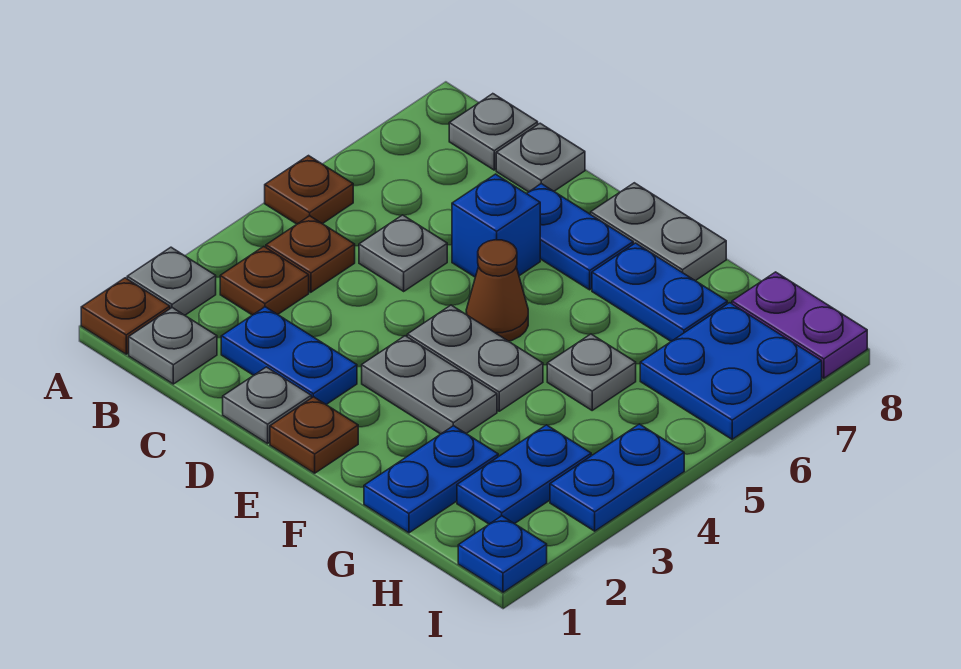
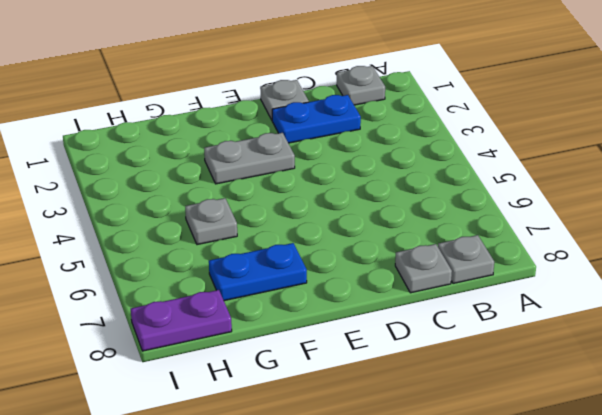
none -> brown plate A1 level 1
none -> grey plate A2 level 1
none -> brown plate A5 level 1

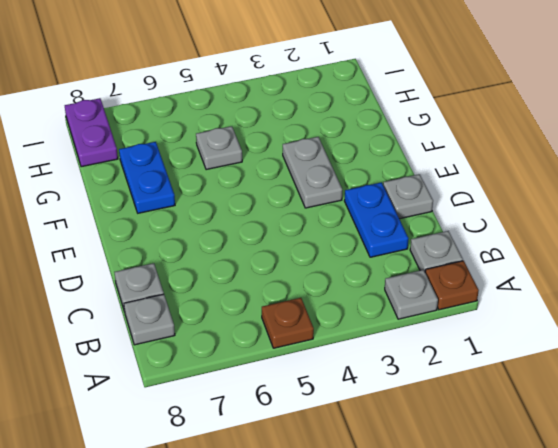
none -> brown plate B3 level 1
none -> brown plate B4 level 1
none -> grey plate C5 level 1

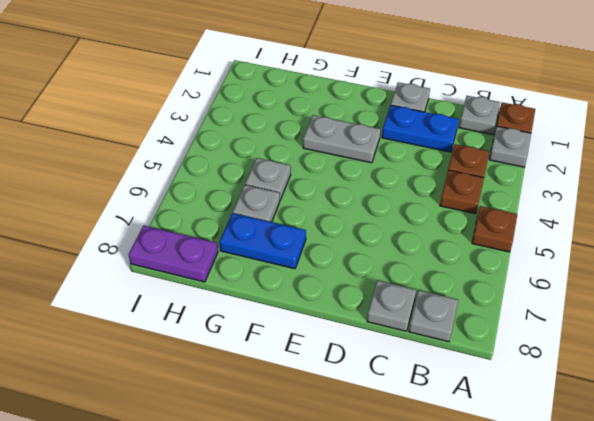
grey plate G6 level 1 -> grey plate C5 level 1
none -> blue brick D6 level 1
none -> blue plate D7:E7 level 1
none -> brown plate E1 level 1

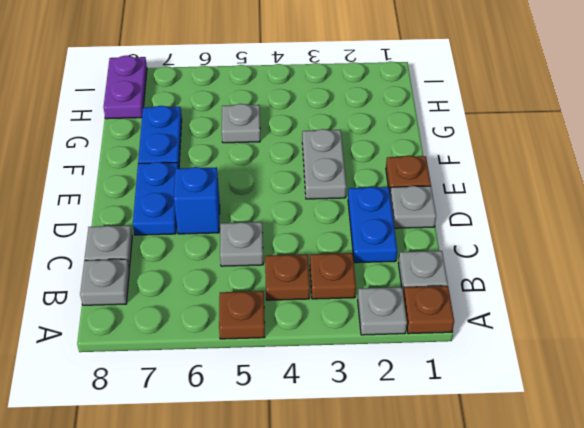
none -> grey plate E4:F4 level 1
none -> brown cone E5 level 1
none -> grey plate E8:F8 level 1

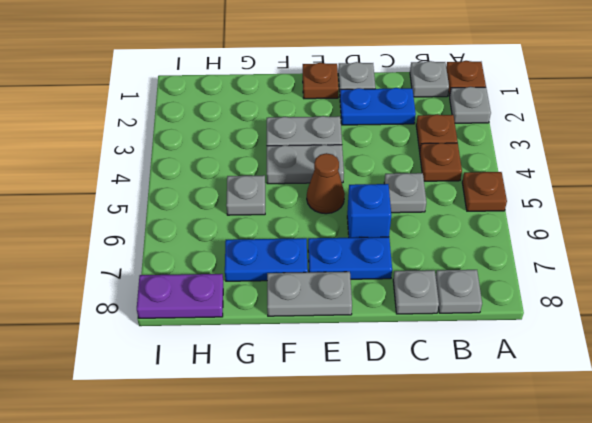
none -> blue plate G1:G2 level 1
none -> blue plate H2:H3 level 1
none -> blue plate H6:I7 level 1

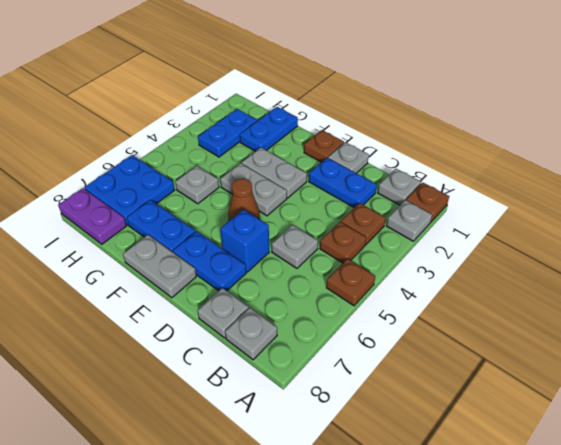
none -> blue plate I1 level 1
none -> blue plate I3:I4 level 1

